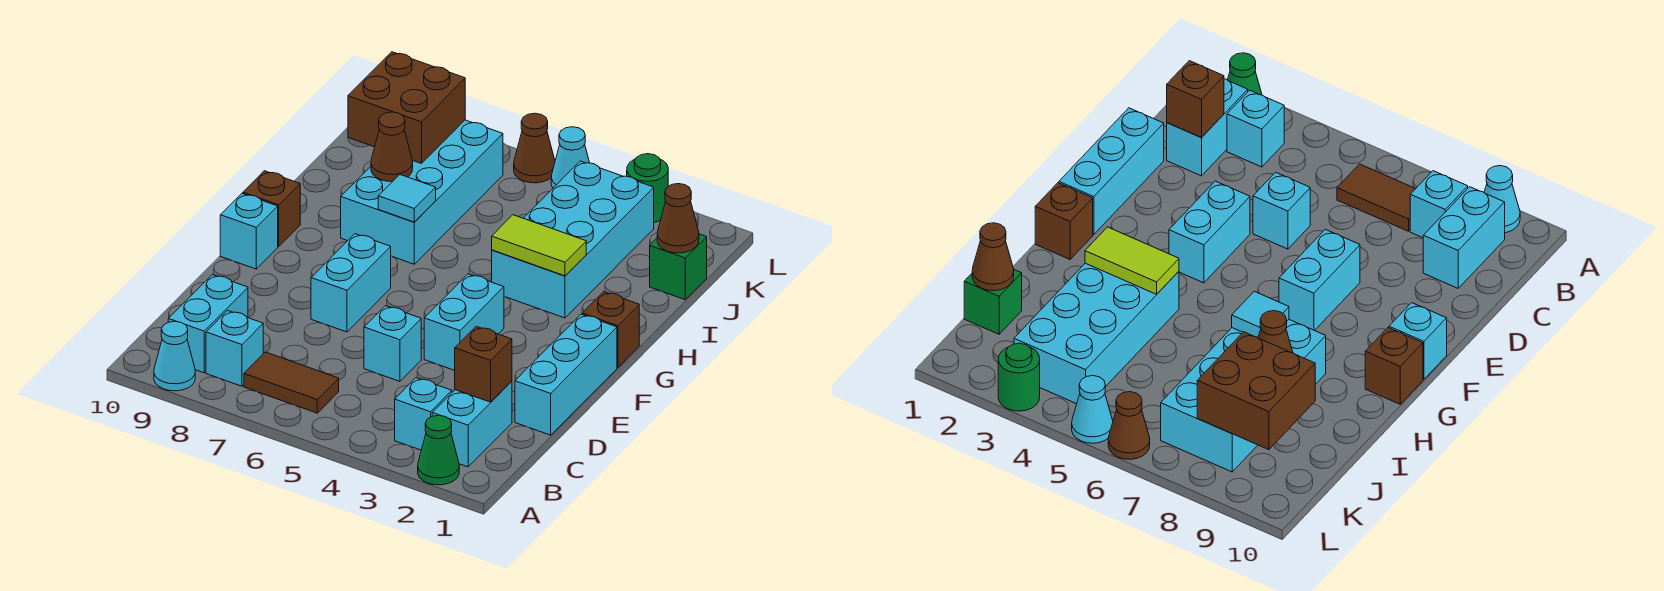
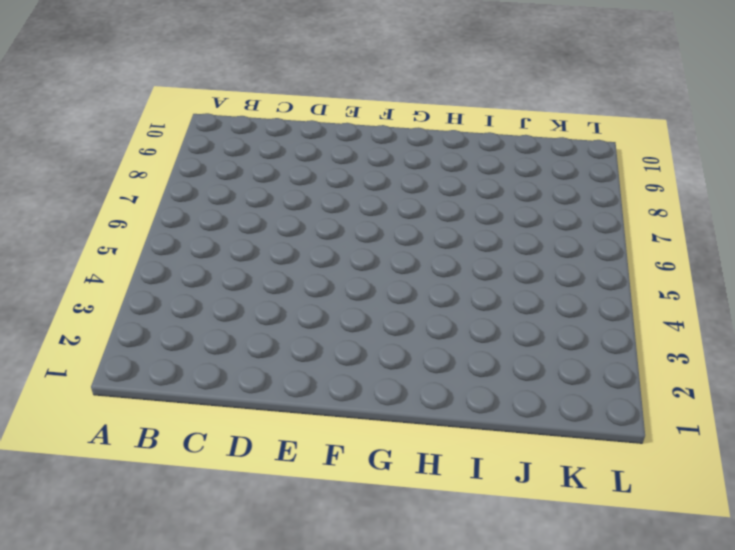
none -> green cone A2 level 1
none -> cyan cone A9 level 1
none -> cyan brick B2:C2 level 1

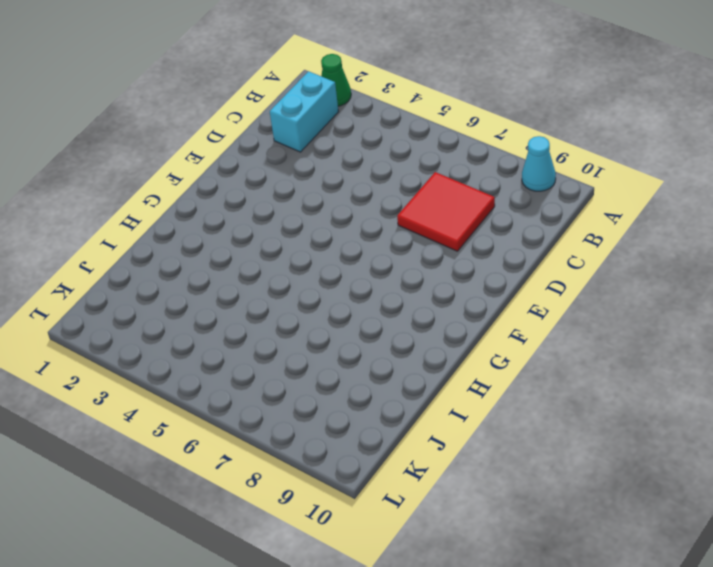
red tile C7:D8 level 1 -> none
none -> cyan brick B3 level 1
none -> brown tile B6:B7 level 1
none -> cyan brick B8 level 1

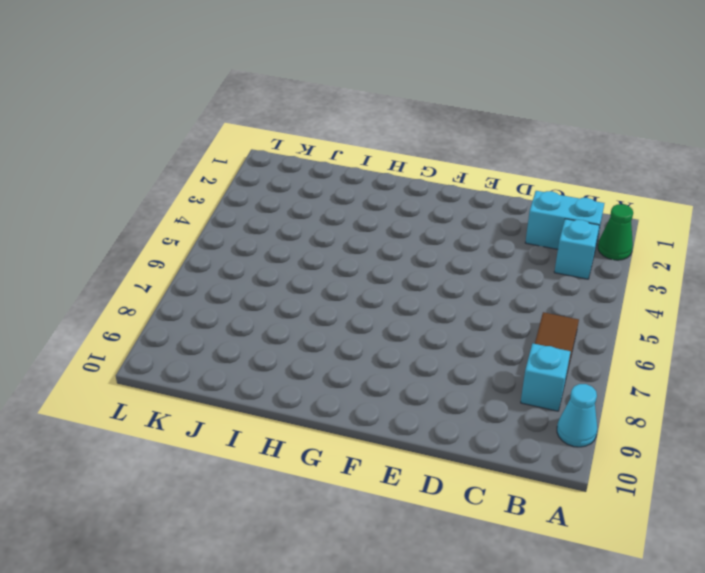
none -> cyan brick B9:C9 level 1
none -> cyan brick D1:F1 level 1
none -> cyan brick D5 level 1

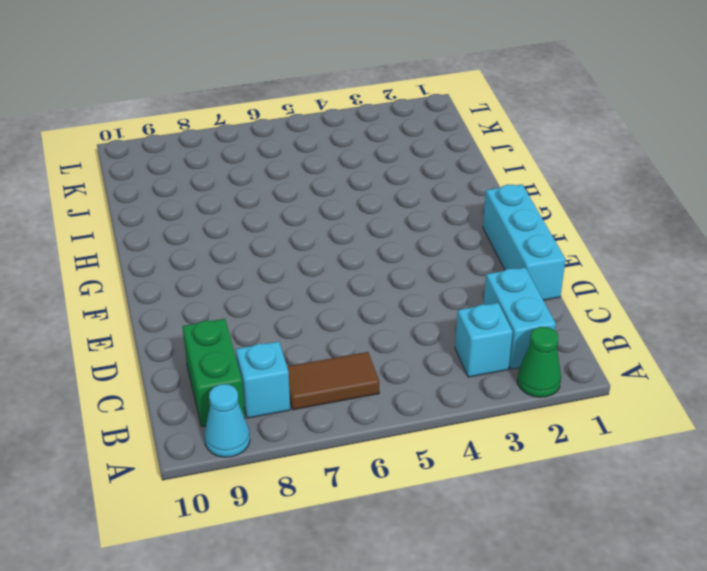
green brick B9:C9 level 1 -> cyan brick B9:C9 level 1
none -> cyan brick D5 level 1
none -> cyan brick E4:F4 level 1
none -> cyan brick E7:F7 level 1

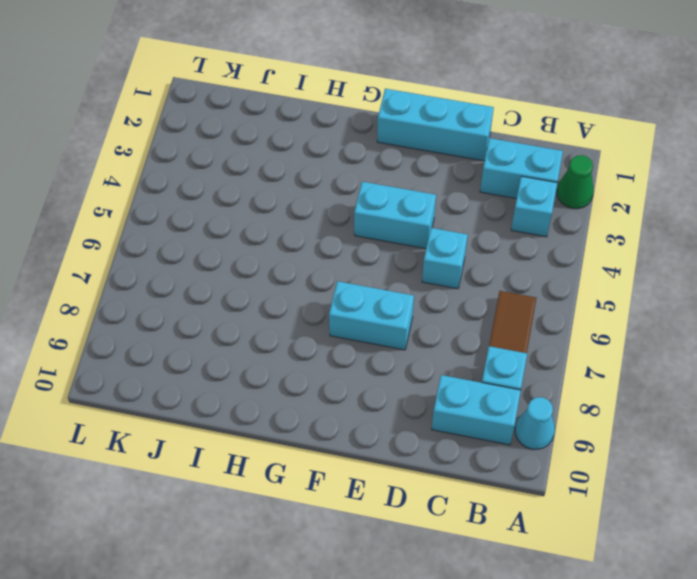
none -> cyan brick F10 level 1
none -> brown brick G1 level 1
none -> brown brick G10 level 1

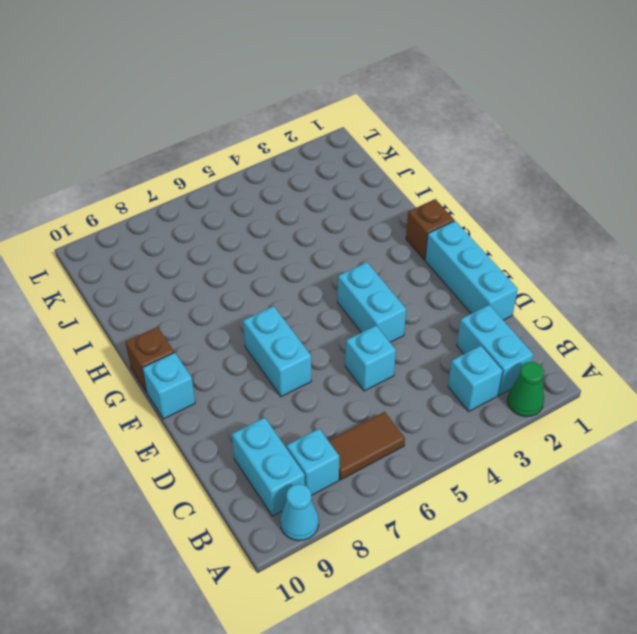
none -> cyan brick H3:K4 level 1
none -> cyan brick H7:K8 level 1
none -> green brick J1 level 1

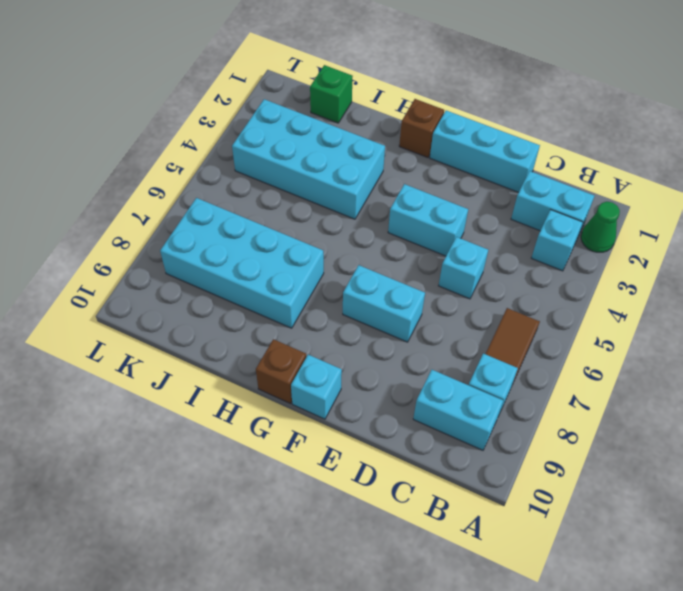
none -> cyan cone A9 level 1
none -> green round brick L3 level 1
none -> cyan cone L5 level 1

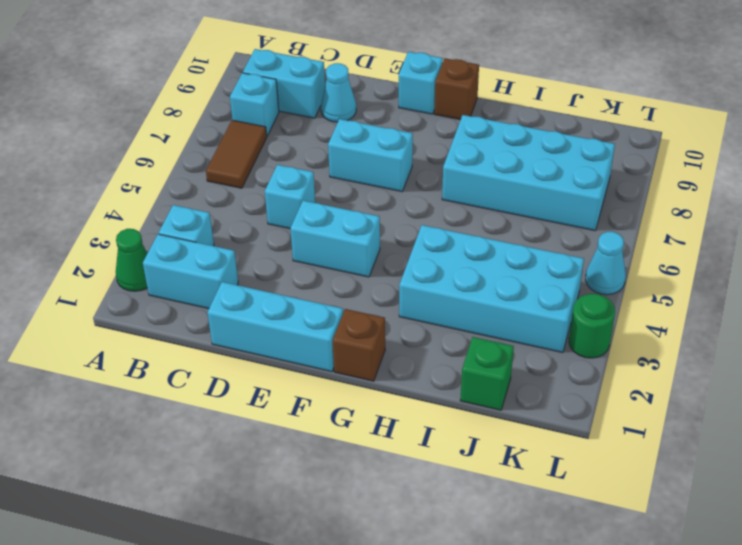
cyan cone D9 level 1 -> cyan cone A9 level 1
none -> brown cone L6 level 1
none -> brown brick C2 level 2
none -> lime tile H3:H4 level 2

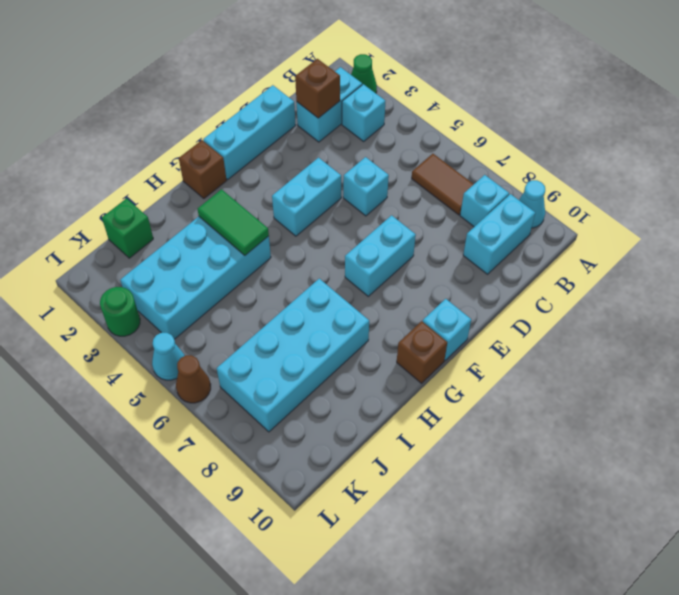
green tile H3:H4 level 2 -> lime tile H3:H4 level 2
none -> cyan tile H7 level 2
none -> brown cone I8 level 2
none -> brown cone J1 level 2

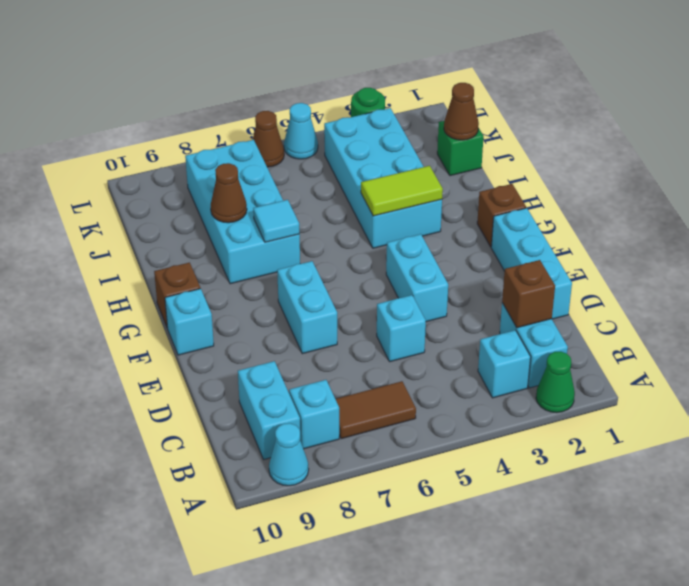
none -> brown brick J8:K9 level 2

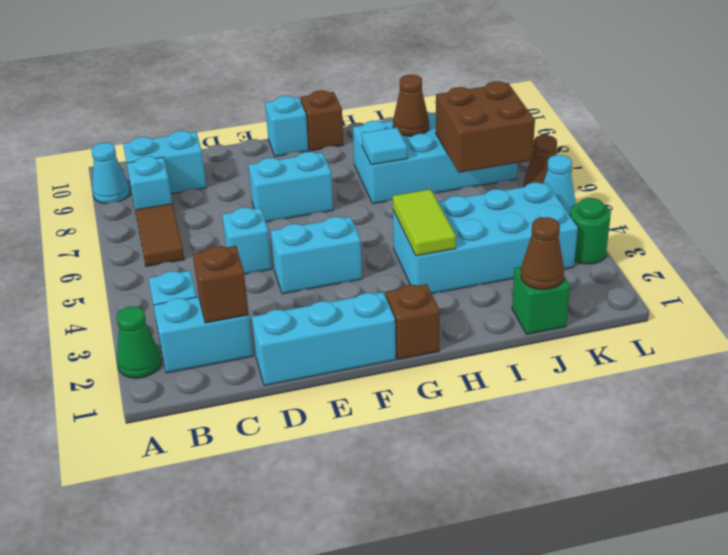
brown brick J6:K7 level 2 -> brown brick J8:K9 level 2

